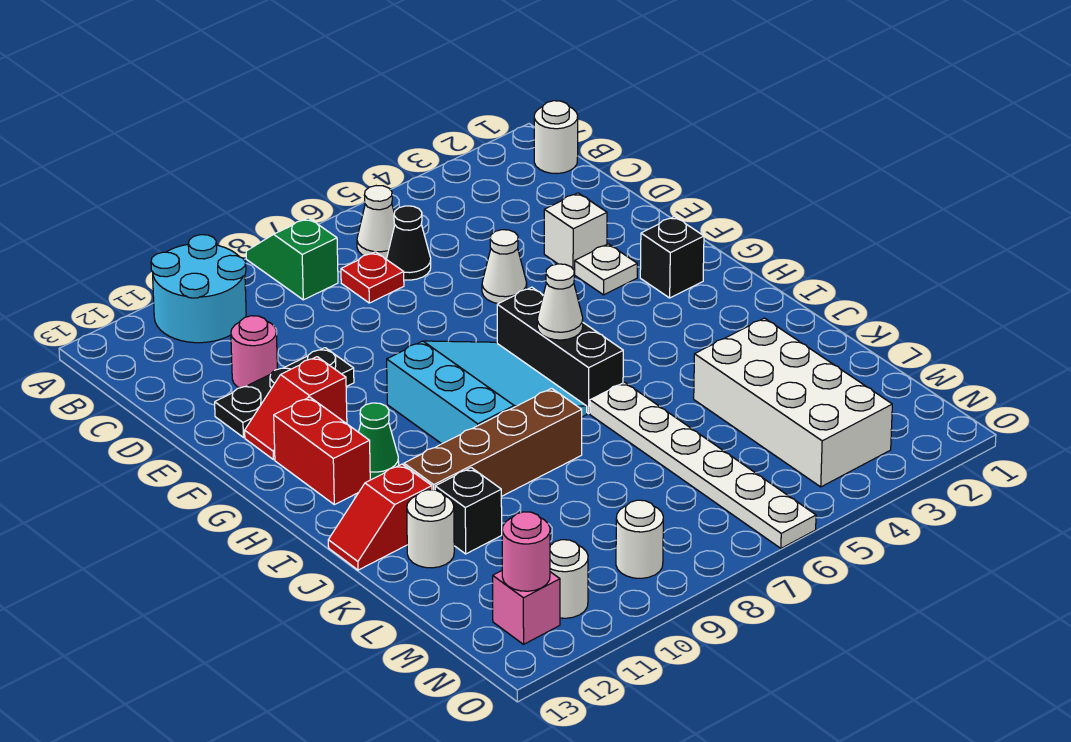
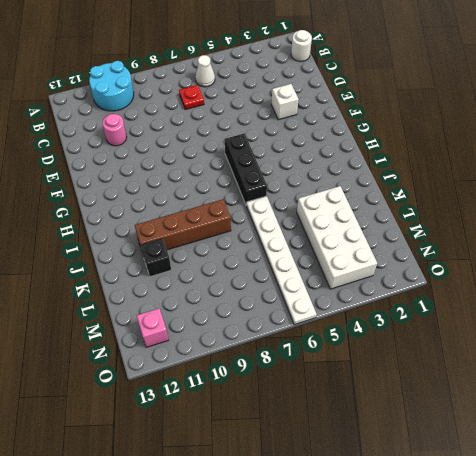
none -> green slope A8:B8 level 1 top B
none -> black cone C6 level 1
none -> white cone E5 level 1

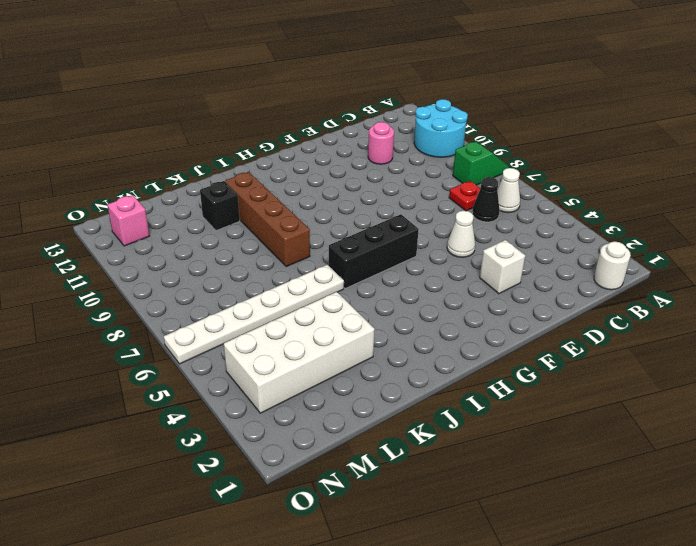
none -> black plate E10:E12 level 1
none -> white plate F3 level 1
none -> red slope F11:F12 level 1 top 11

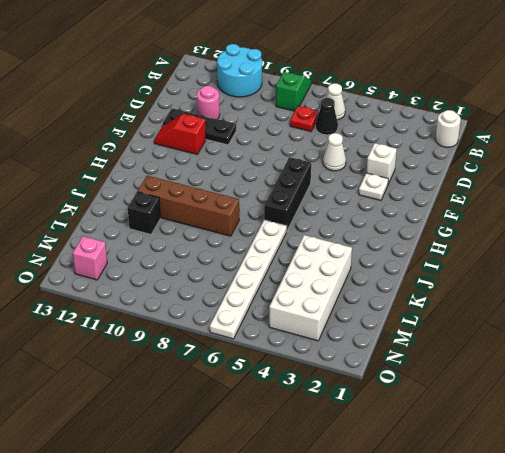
none -> black brick G2 level 1
none -> cyan slope G7:I9 level 1 top 9
none -> red brick G12:H12 level 1

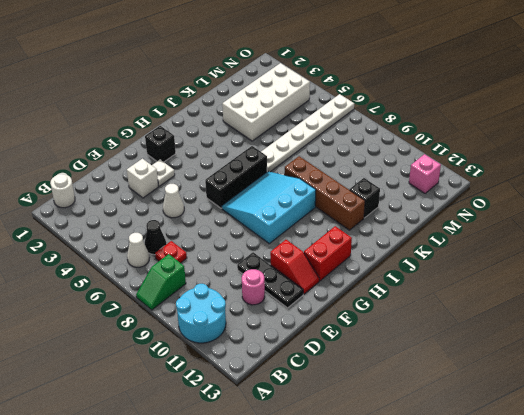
none -> green cone H11 level 1
none -> red slope J12:J13 level 1 top 12
none -> white round brick K12 level 1

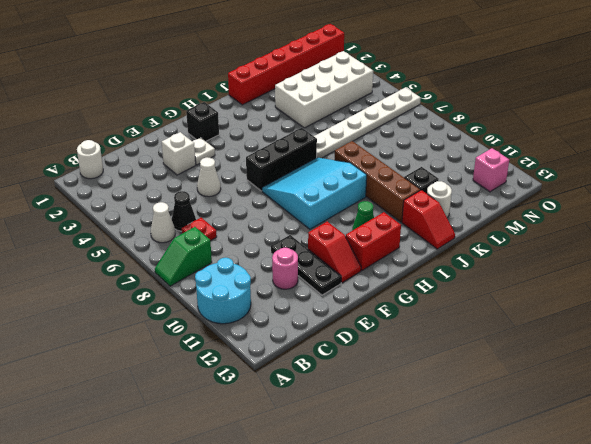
red brick J1:O1 level 1 -> none
none -> white round brick N9 level 1
none -> white round brick N11 level 1
none -> white cone H6 level 2

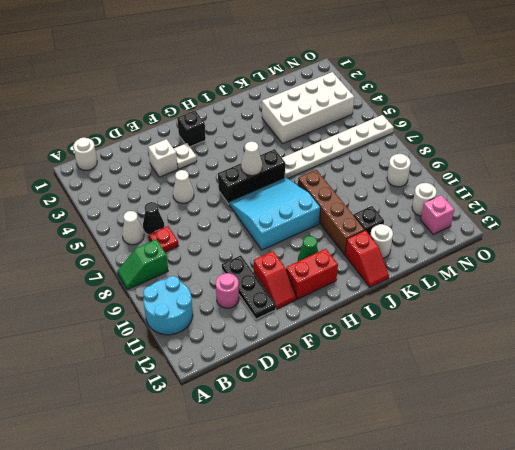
none -> pink round brick N12 level 2

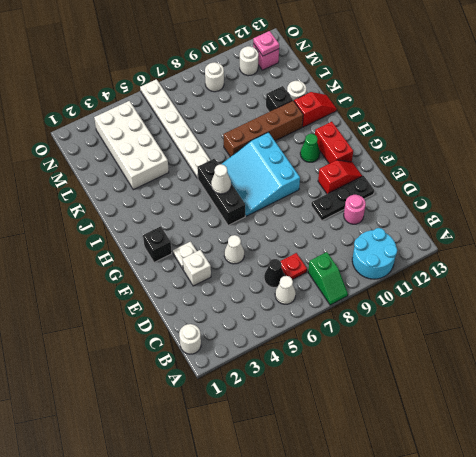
pink plate N12 level 2 -> pink round brick N12 level 2

